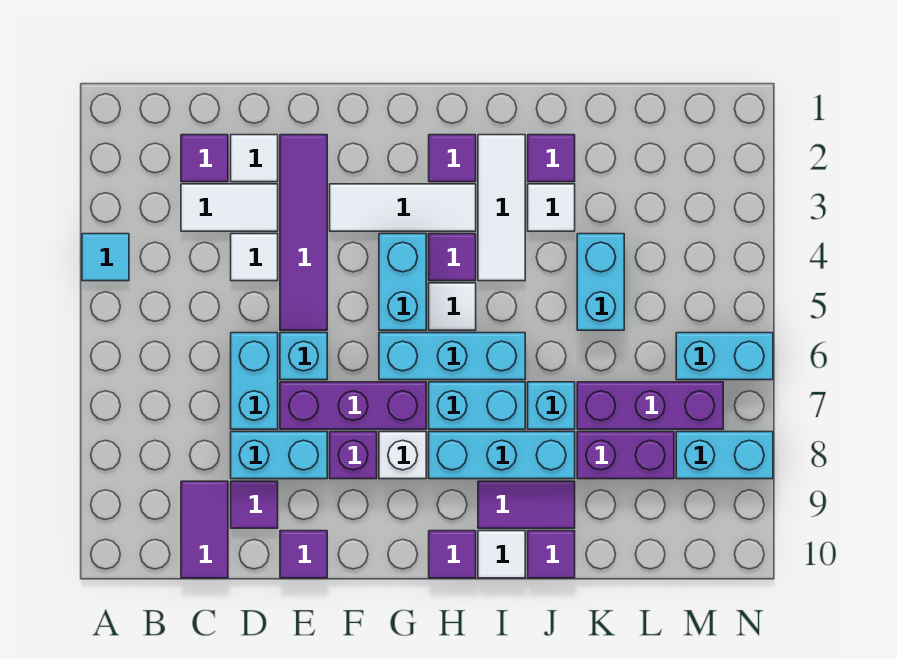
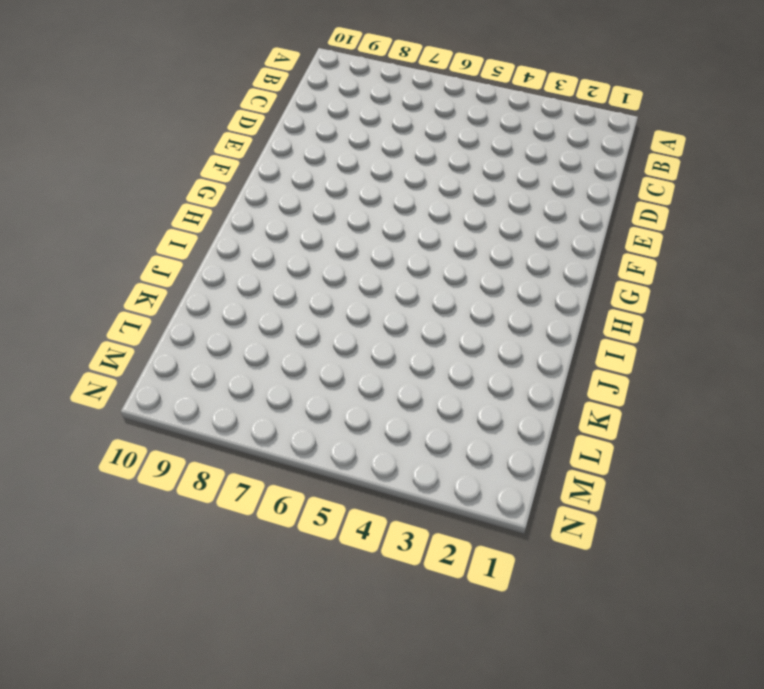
none -> cyan tile A4 level 1
none -> purple tile C2 level 1
none -> white tile C3:D3 level 1
none -> purple tile C9:C10 level 1

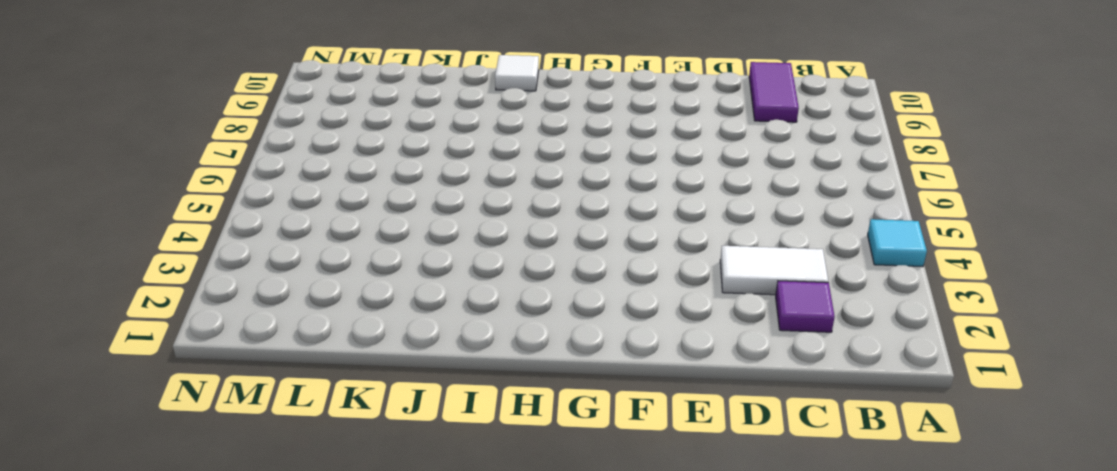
none -> white tile D2 level 1
none -> white tile D4 level 1
none -> cyan brick D6:D7 level 1
none -> cyan brick D8:E8 level 1

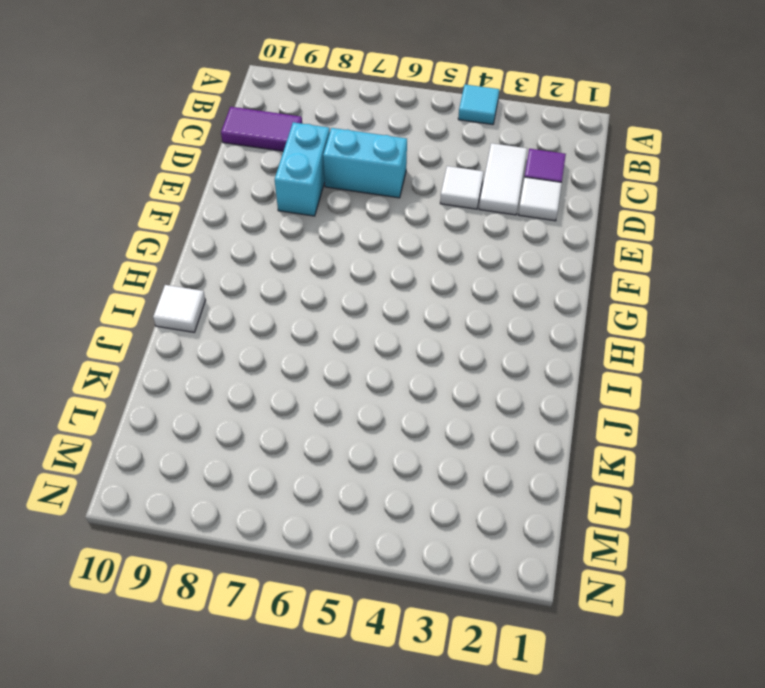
none -> purple tile D9 level 1
none -> purple tile E2:E5 level 1
none -> cyan brick E6 level 1
none -> purple brick E7:G7 level 1

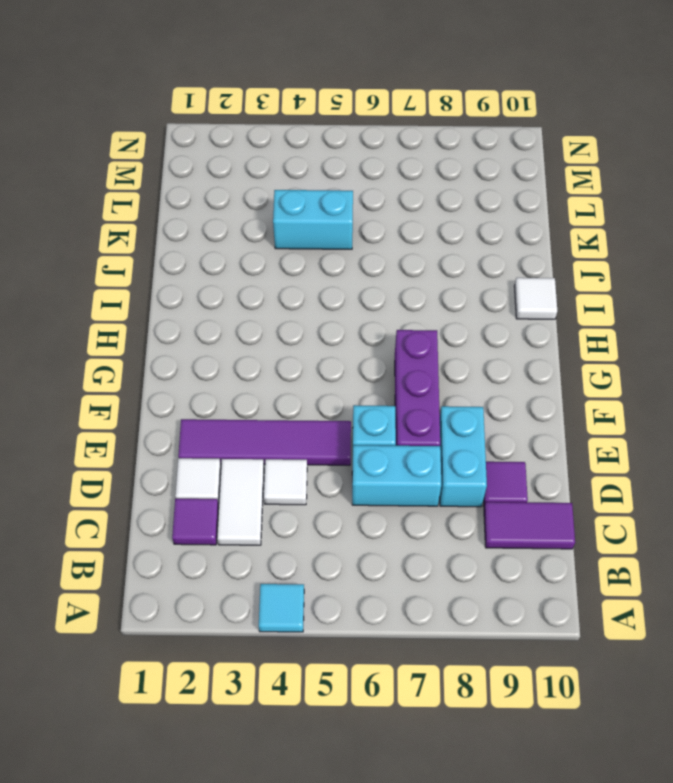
none -> purple tile E10 level 1
none -> white tile F3:H3 level 1
none -> purple brick F8 level 1
none -> cyan brick G4:G5 level 1

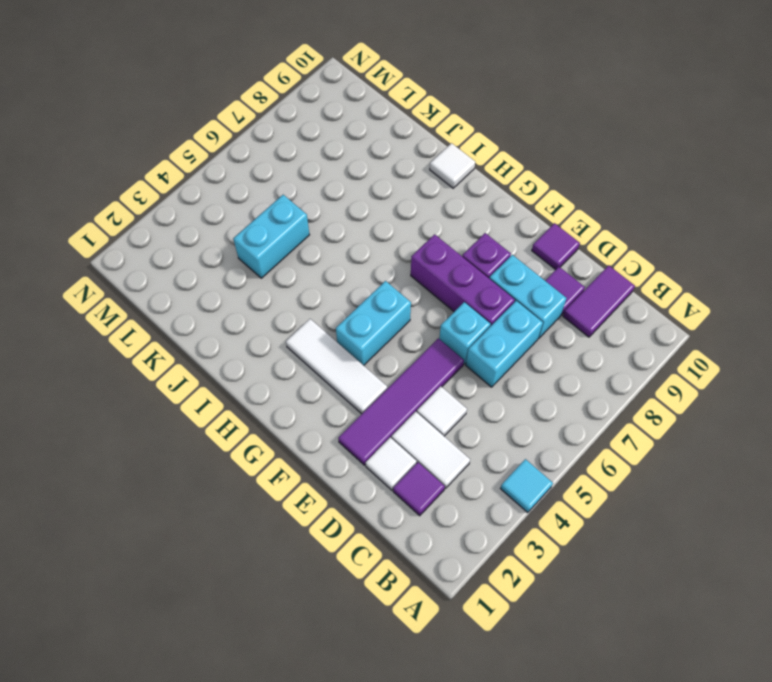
none -> cyan brick G6:I6 level 1
none -> white brick G8 level 1
none -> purple tile H2 level 1
none -> purple tile H4 level 1

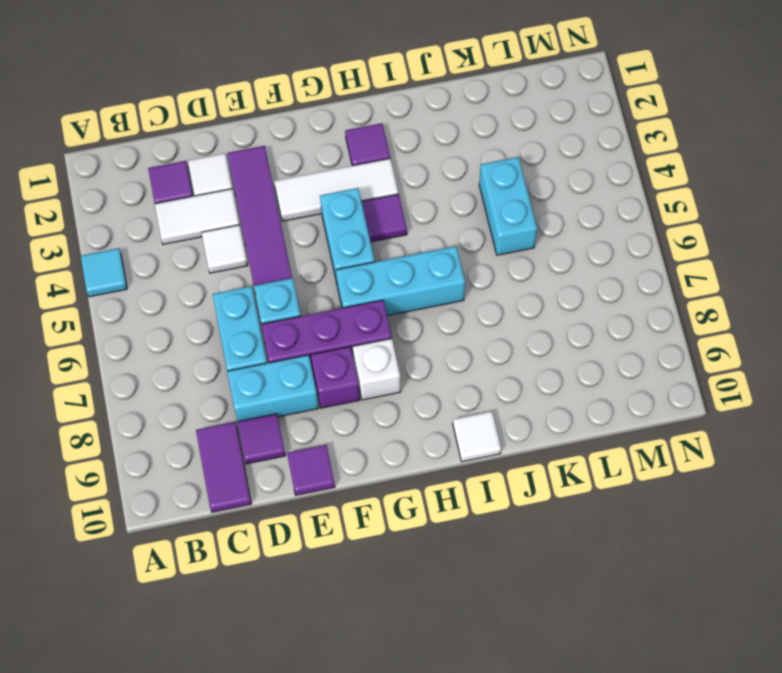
none -> white tile H5 level 1
none -> cyan brick H7:I7 level 1
none -> cyan brick H8:J8 level 1
none -> purple tile H10 level 1

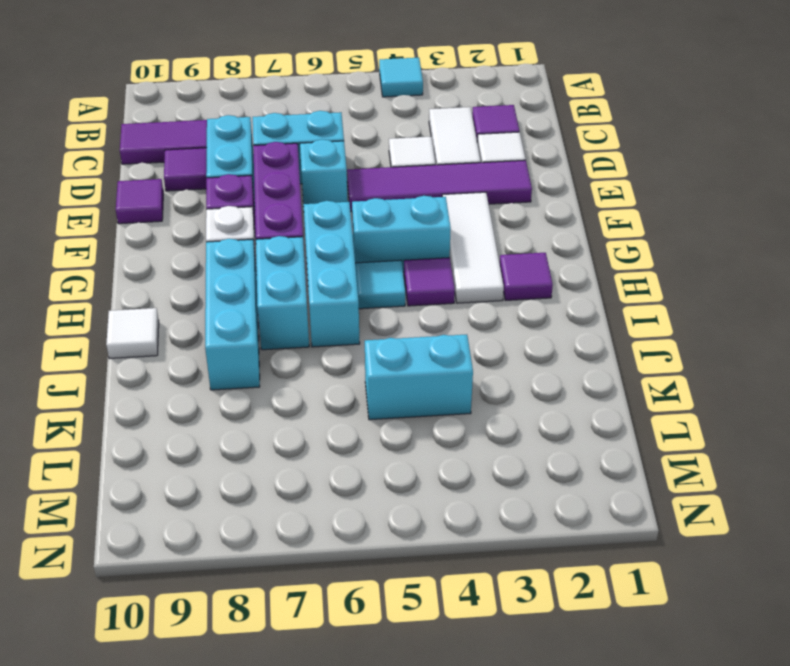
cyan tile H5 level 1 -> white tile H5 level 1
none -> purple tile H10 level 1
none -> white tile I2:I4 level 1
none -> purple tile I9:J9 level 1
none -> purple tile J2 level 1

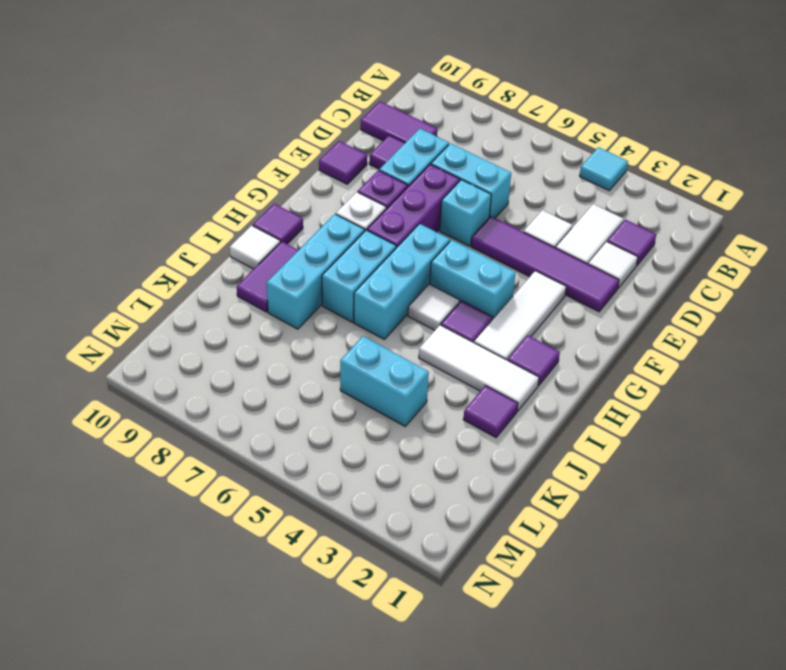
none -> white tile J3 level 1
none -> cyan brick J7 level 1
none -> purple tile J10 level 1
none -> purple brick K7:M7 level 1

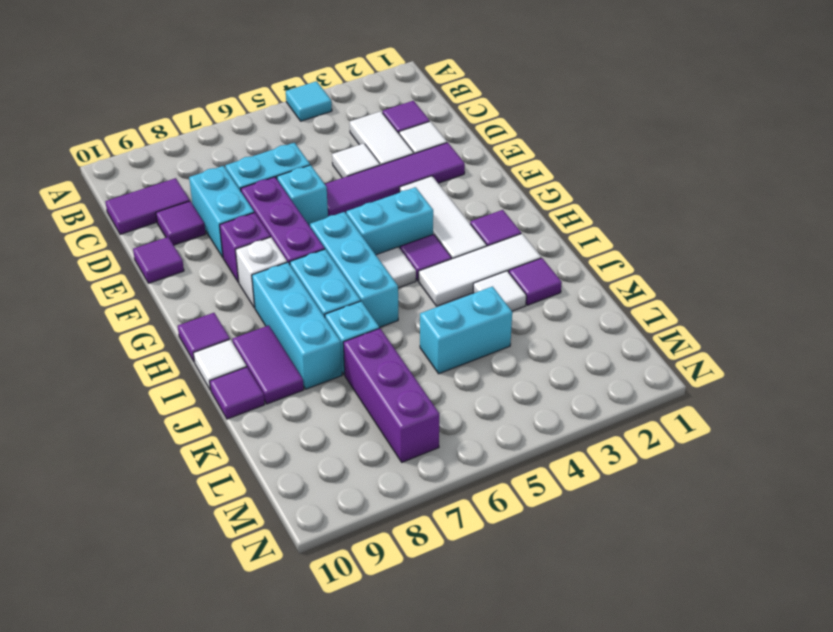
none -> purple brick K8:L8 level 1
none -> cyan brick M6:N6 level 1
none -> cyan brick M8:N8 level 1

